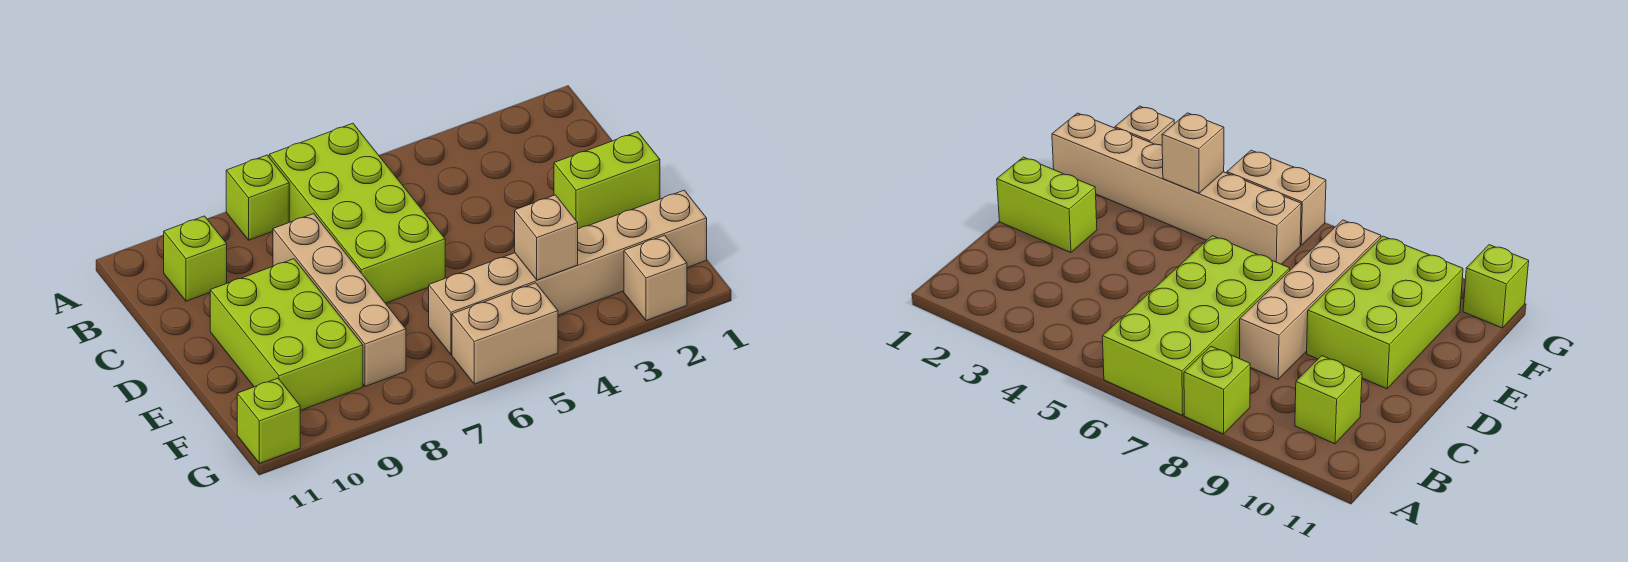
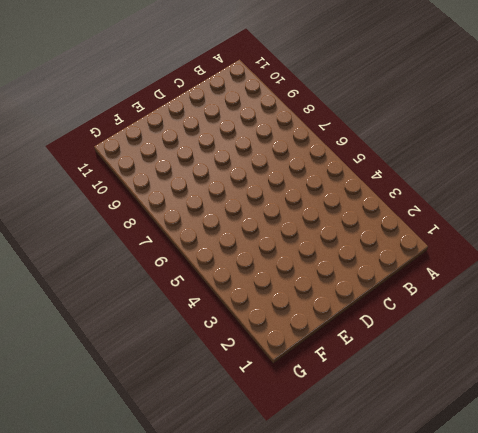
none -> lime brick A6:D7 level 1
none -> lime brick A8 level 1

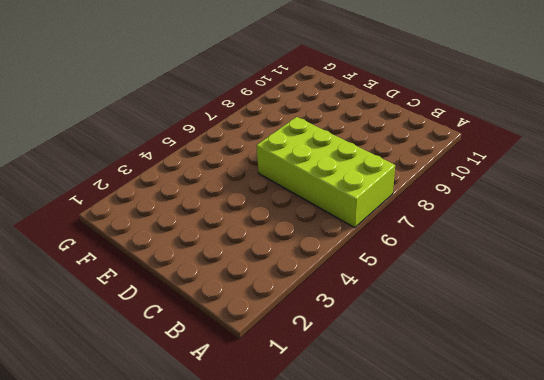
none -> lime brick A8 level 1
none -> lime brick B10 level 1

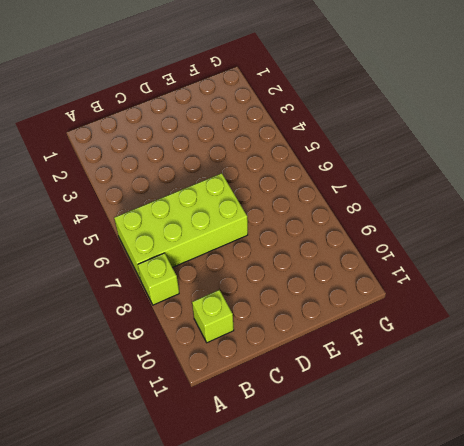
none -> tan brick C8:F8 level 1
none -> lime brick D1:D2 level 1

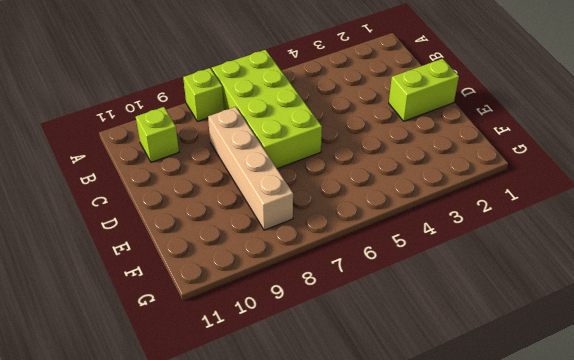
none -> lime brick D9:F10 level 1
none -> tan brick F1:F6 level 1

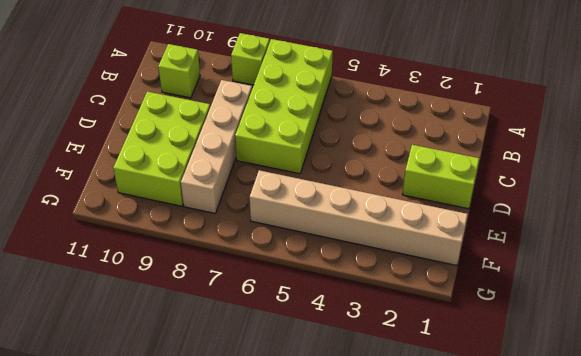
none -> tan brick G2 level 1
none -> tan brick G5:G6 level 1

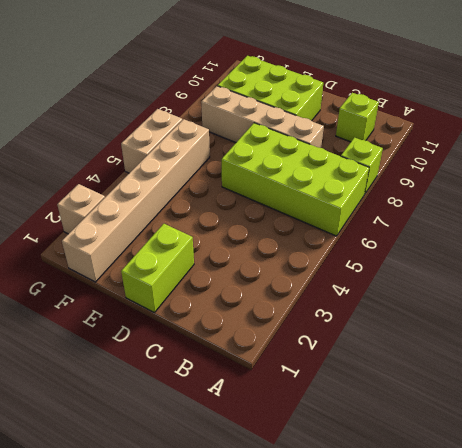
none -> lime brick G11 level 1
none -> tan brick F4 level 2

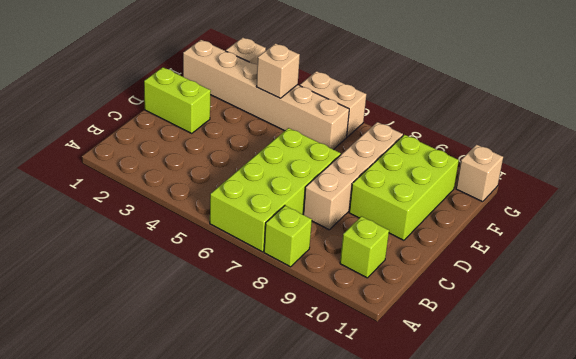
tan brick G11 level 1 -> lime brick G11 level 1

